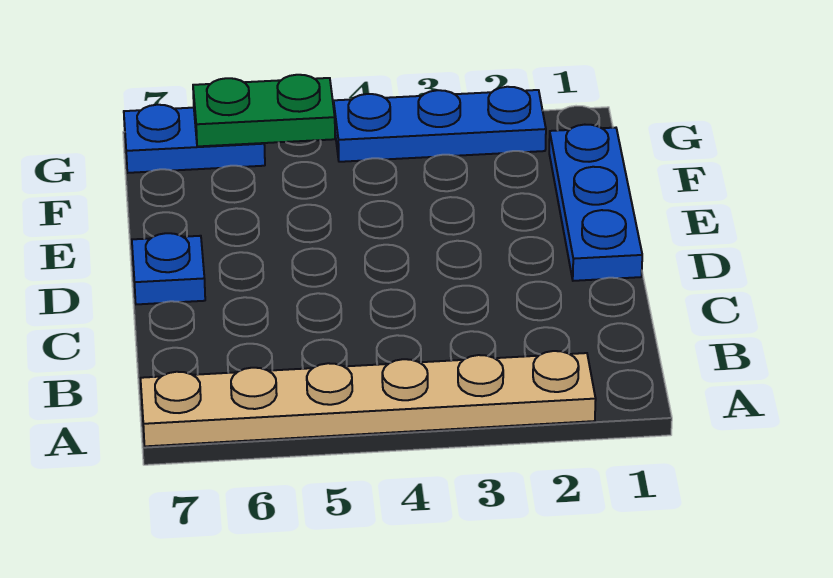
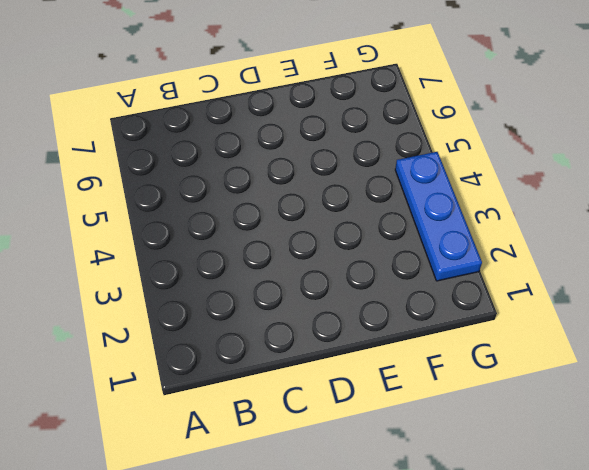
none -> tan plate A2:A7 level 1
none -> blue plate D1:F1 level 1

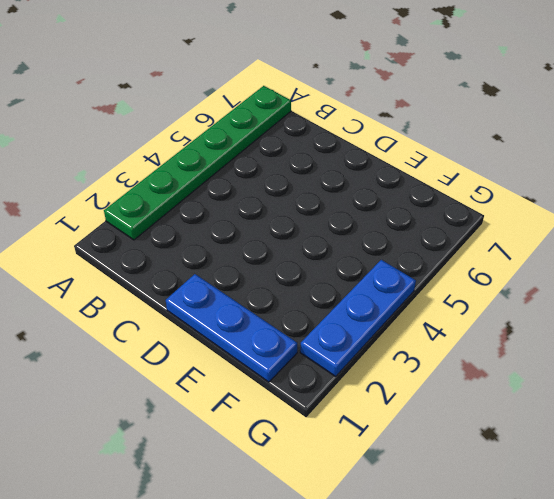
green plate A2:A7 level 1 -> tan plate A2:A7 level 1
none -> blue plate D7 level 1
none -> blue plate G6:G7 level 1

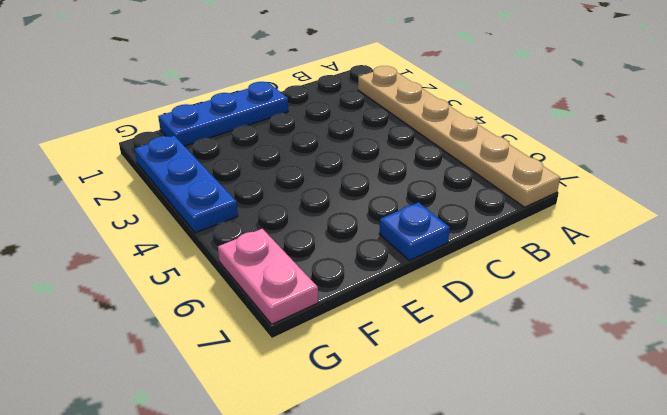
pink plate G6:G7 level 1 -> blue plate G6:G7 level 1
none -> green plate G5:G6 level 2

